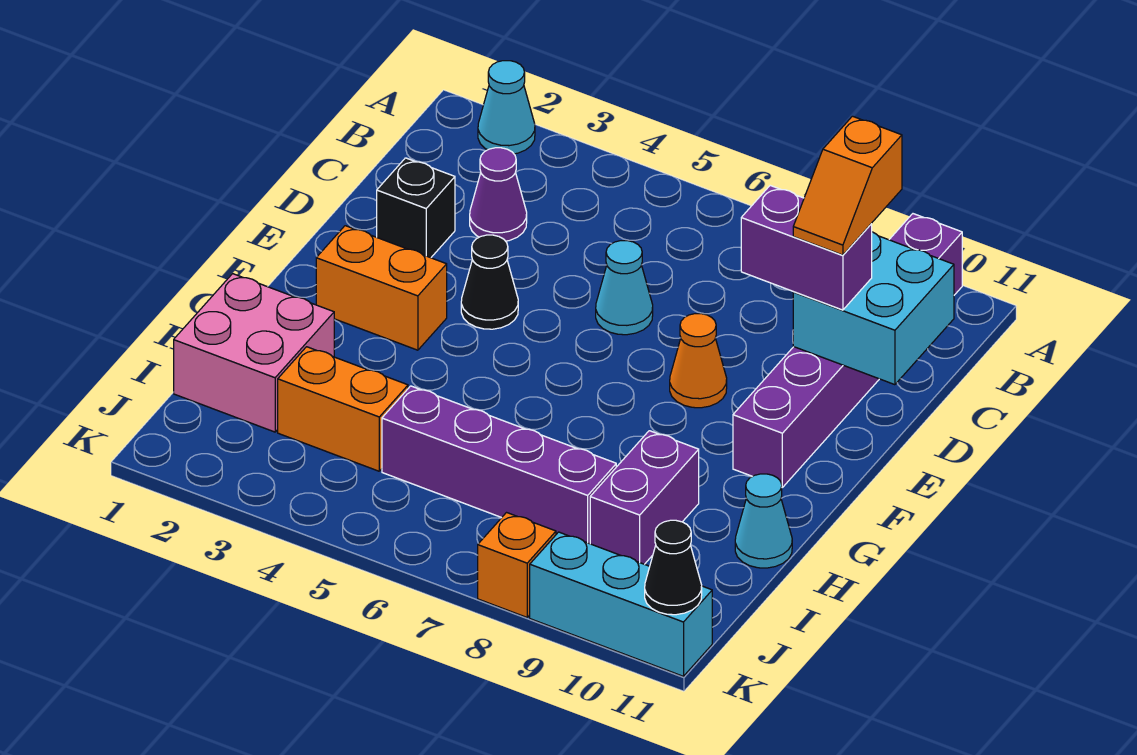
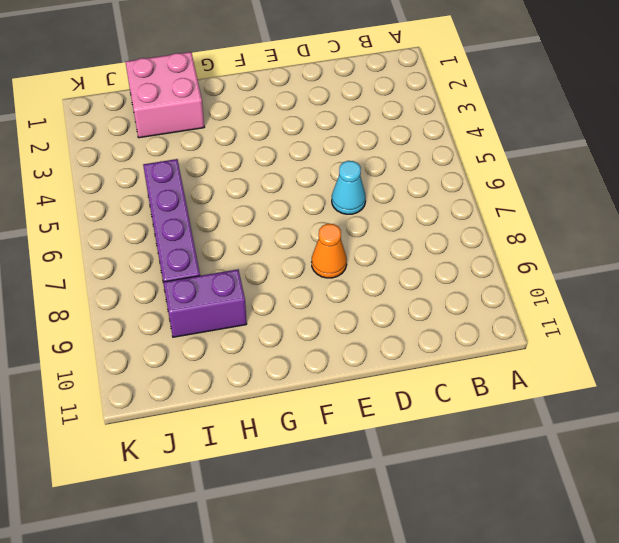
none -> cyan cone A2 level 1
none -> purple brick A10:F10 level 1
none -> purple cone C3 level 1

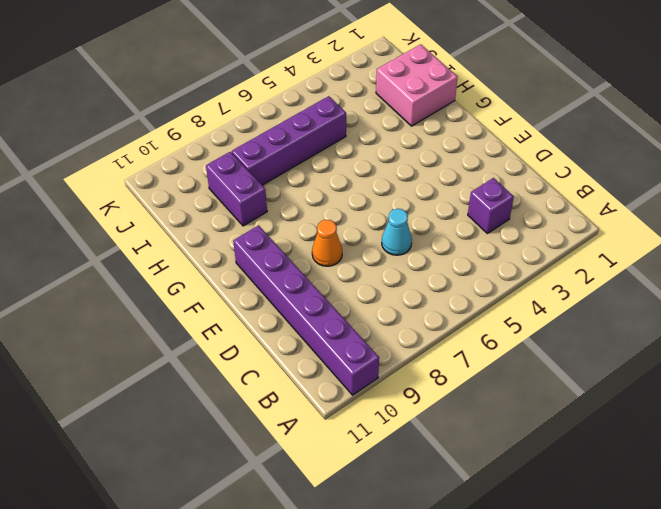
purple brick C3 level 1 -> purple cone C3 level 1
none -> cyan cone A2 level 1
none -> black brick D2 level 1
none -> black cone E4 level 1

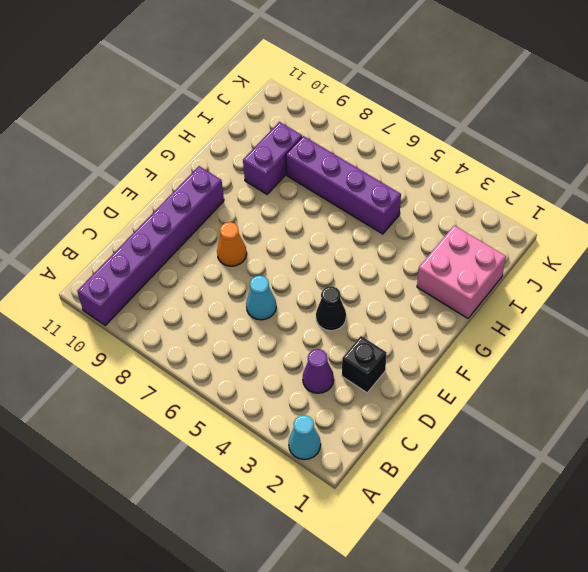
none -> orange brick F2:F3 level 1
none -> cyan cone H11 level 1
none -> orange brick I3:I4 level 1

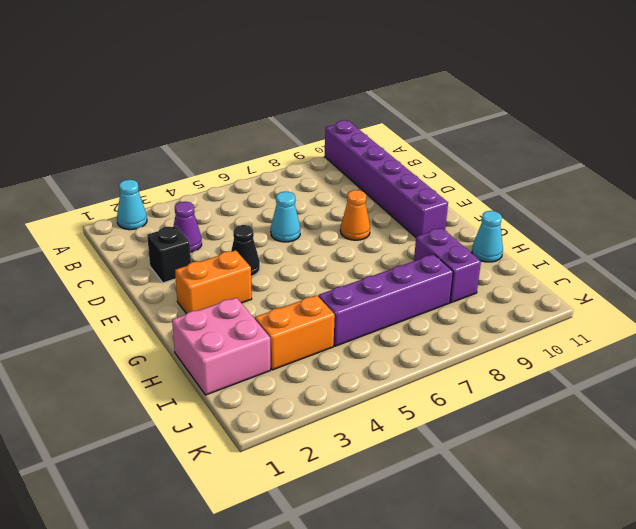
none -> orange brick K8 level 1
none -> cyan brick K9:K11 level 1
none -> cyan brick C10:D11 level 2

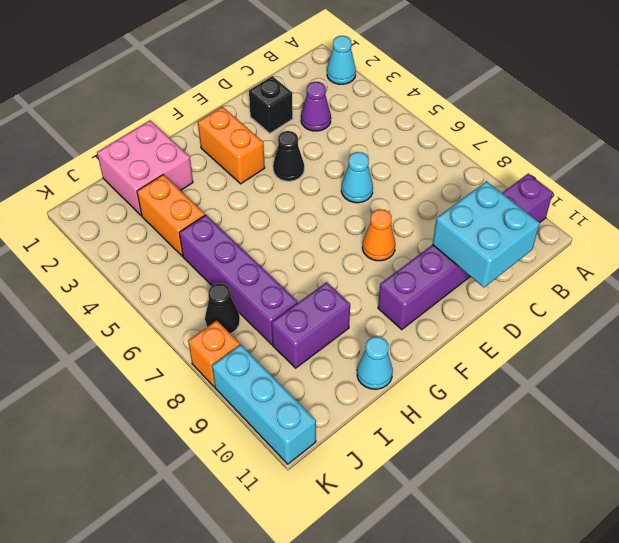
black cone J7 level 1 -> black cone K11 level 2
none -> purple brick D9:D10 level 3
none -> orange slope C10:D10 level 4 top C

